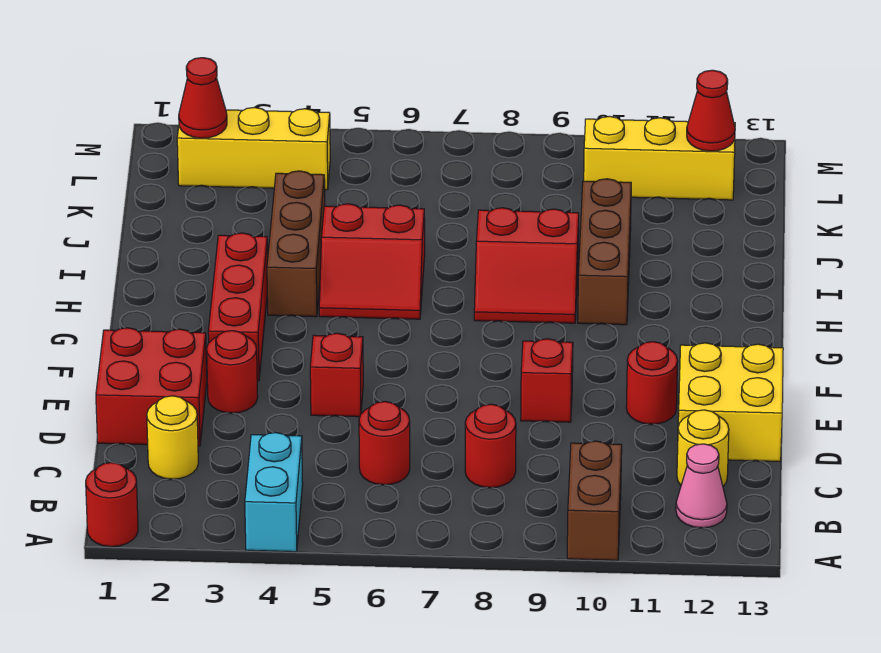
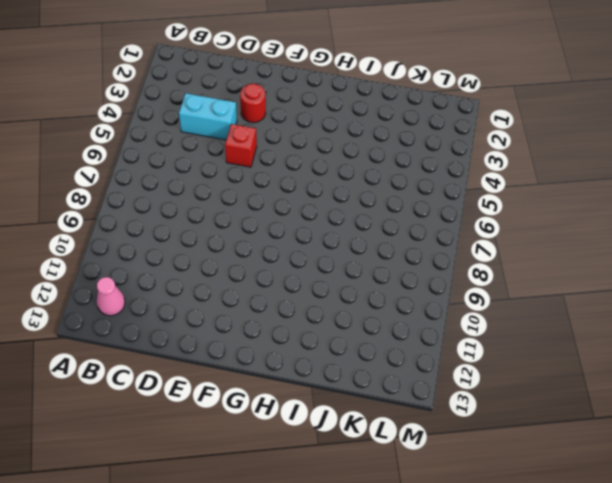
cyan brick C4:D4 level 1 -> cyan brick A4:B4 level 1
none -> red round brick A1 level 1
none -> brown brick A10:B10 level 1
none -> yellow round brick C2 level 1

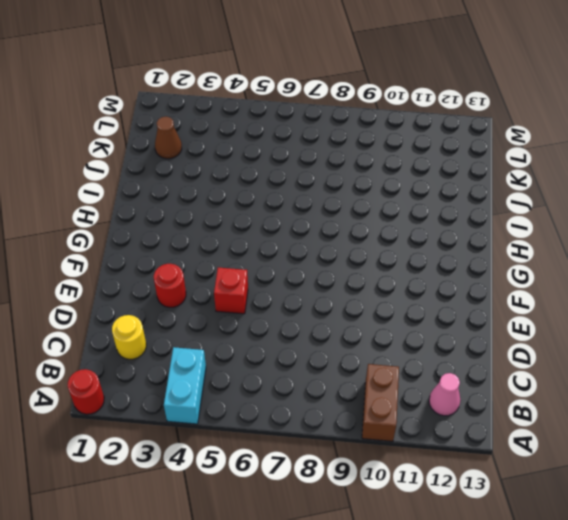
brown cone K2 level 1 -> none
none -> red round brick C6 level 1
none -> red round brick C8 level 1
none -> yellow round brick C12 level 1

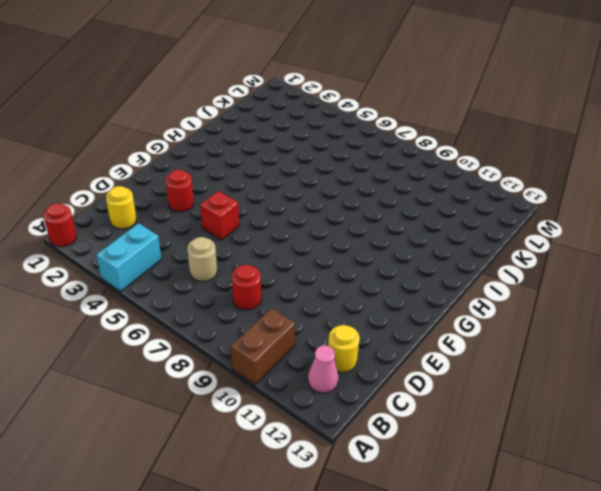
tan round brick C6 level 1 -> red round brick C6 level 1
none -> red brick D1:E2 level 1
none -> yellow brick D12:E13 level 1
none -> red brick E9 level 1

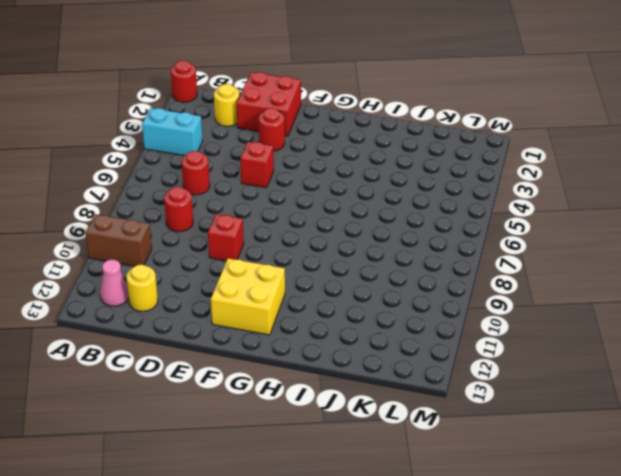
yellow brick F11:G12 level 1 -> yellow brick D12:E13 level 1
none -> red round brick E11 level 1
none -> red brick F3:H3 level 1
none -> brown brick H4:J4 level 1

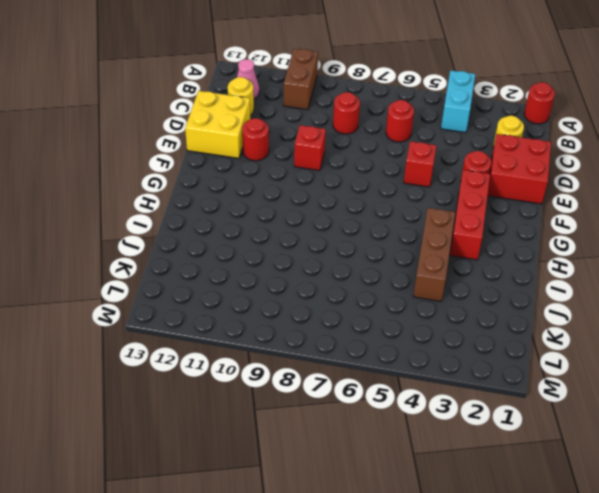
none -> red slope H5:I6 level 1 top I
none -> red slope H8:I9 level 1 top I
none -> brown brick H10:J10 level 1

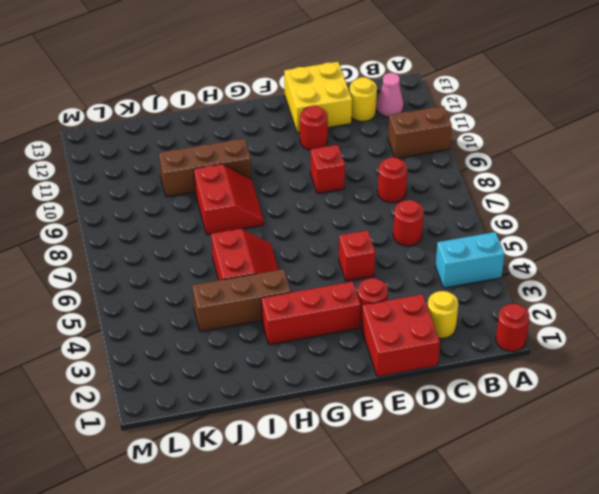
none -> yellow brick L2:L4 level 1
none -> yellow brick L10:L12 level 1
none -> red cone L2 level 2

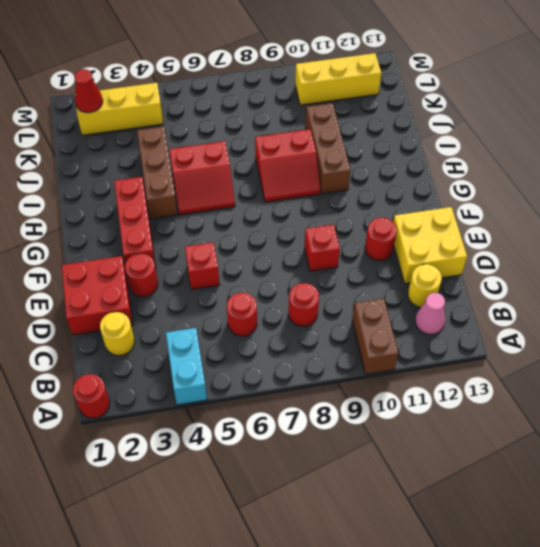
none -> red cone L12 level 2

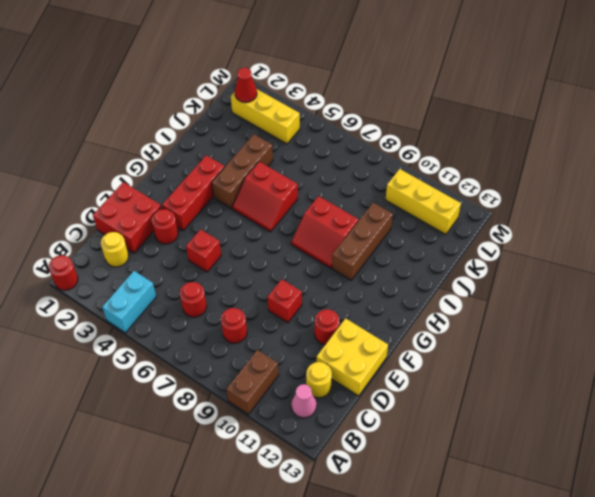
none -> red cone L12 level 2

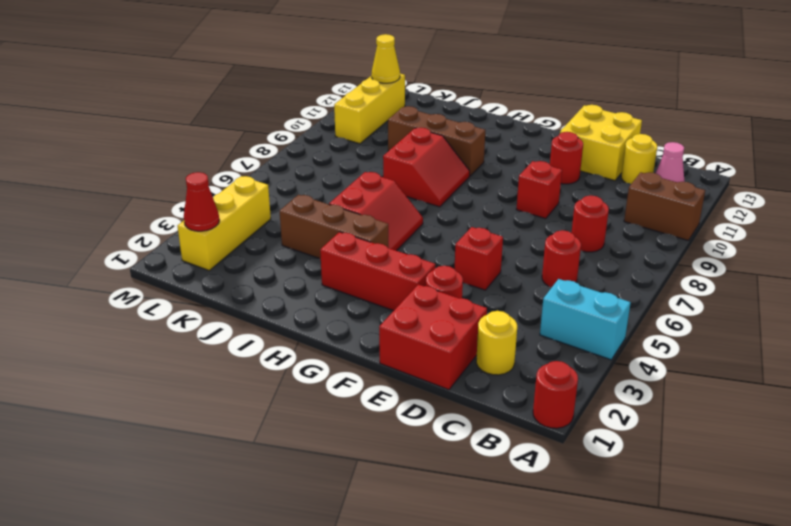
yellow cone L12 level 2 -> red cone L12 level 2

